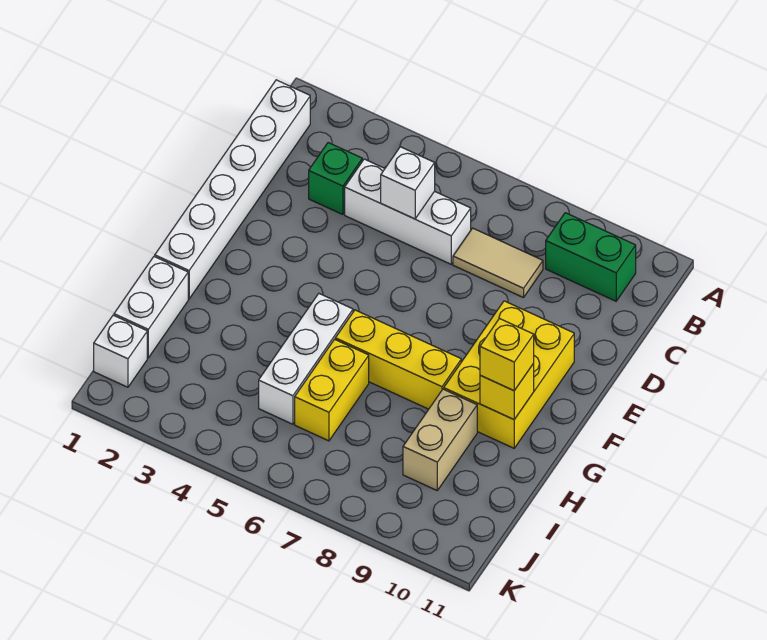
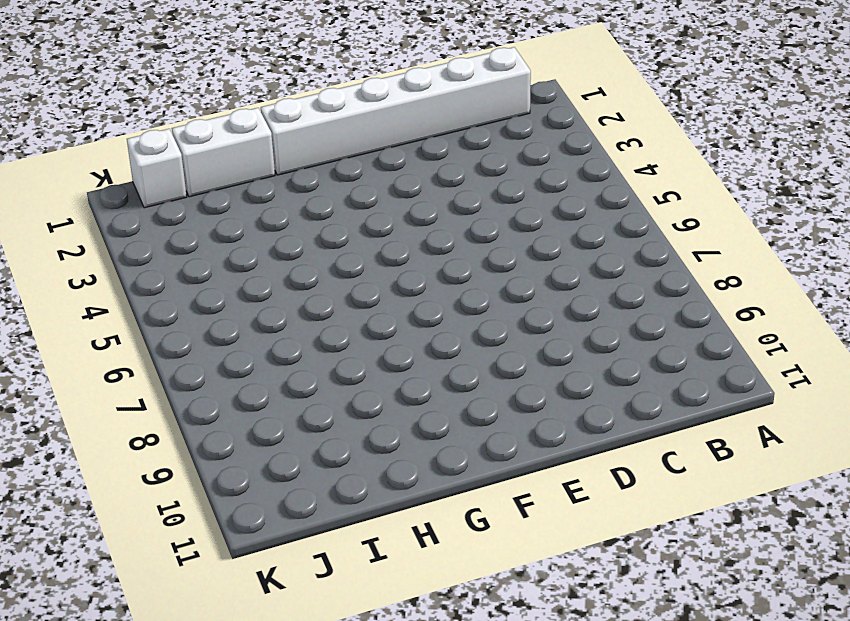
none -> green brick B9:B10 level 1
none -> green brick C3 level 1
none -> white brick C4:C6 level 1

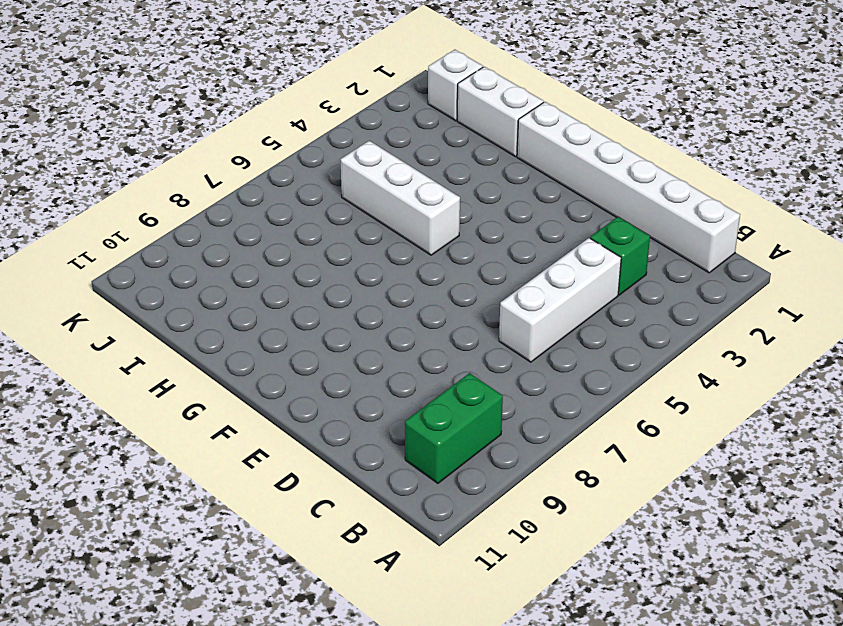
none -> tan tile C7:C8 level 1
none -> yellow brick E9:G10 level 1
none -> yellow brick G6:G8 level 1

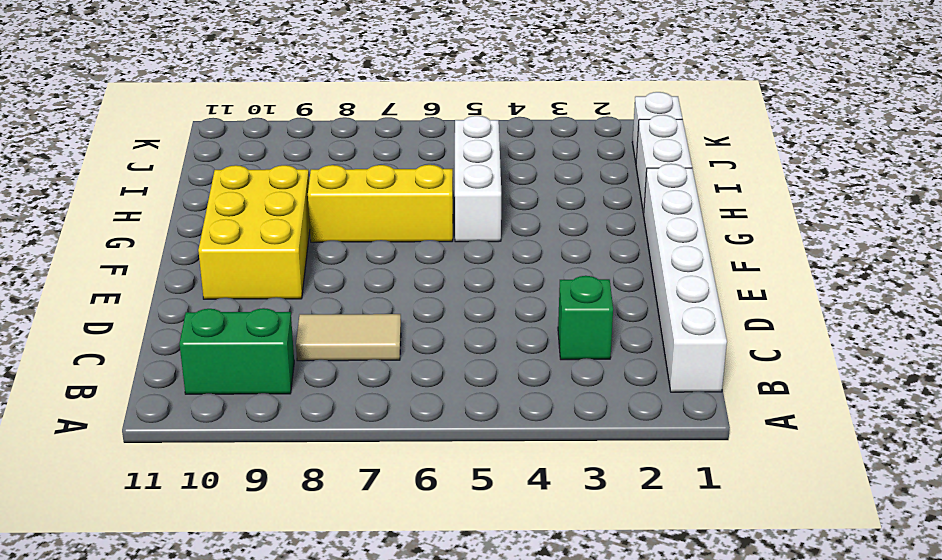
none -> white brick C4:C6 level 1
none -> yellow brick H6:I6 level 1
none -> tan brick H9:I9 level 1

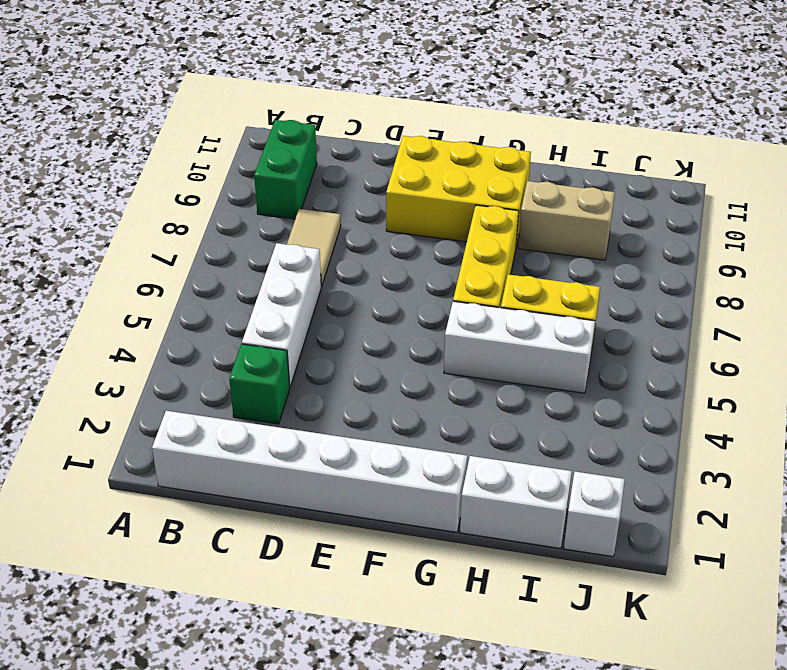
none -> white brick C5 level 2
none -> yellow brick G10 level 2
none -> yellow brick G10 level 3

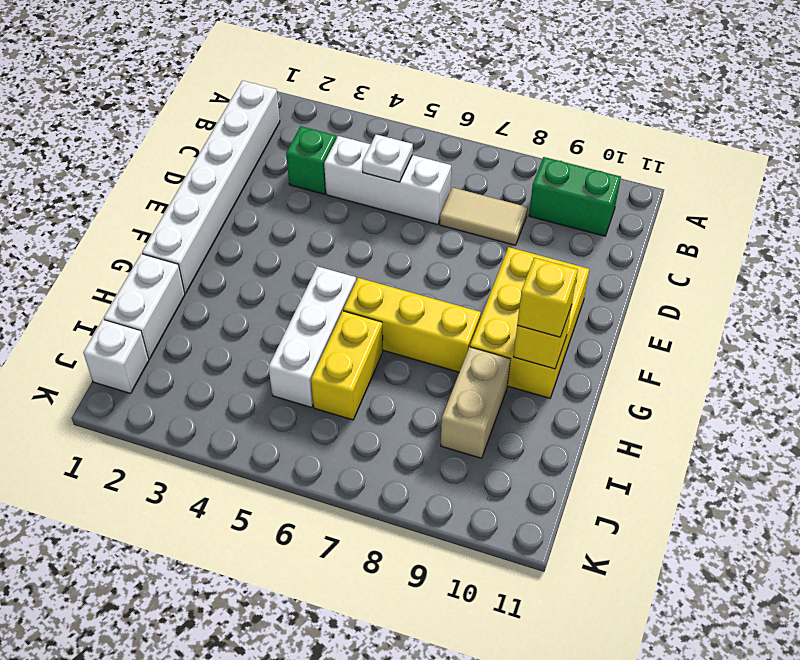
white plate C5 level 2 -> white brick C5 level 2

